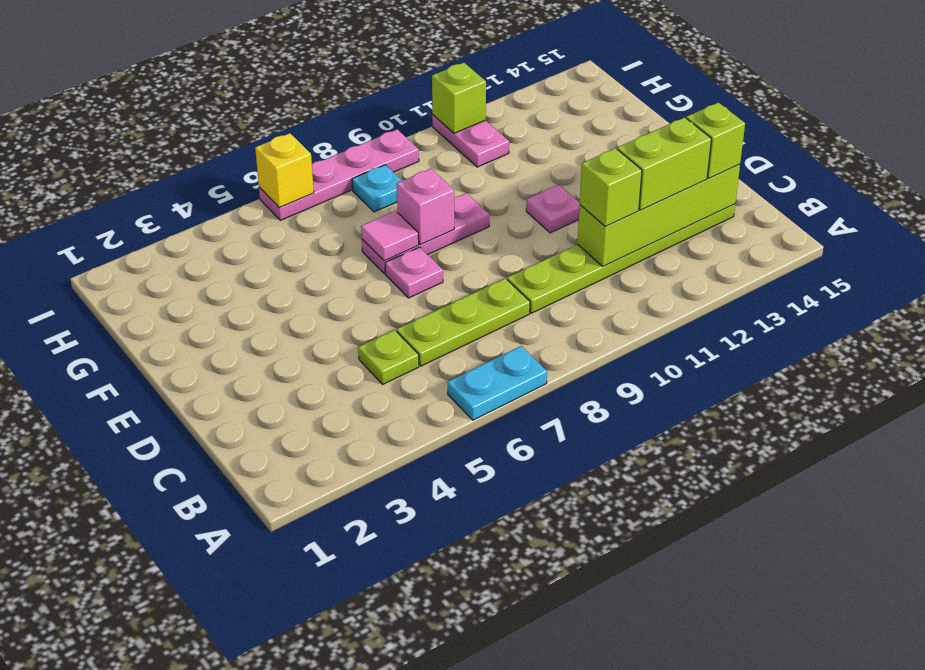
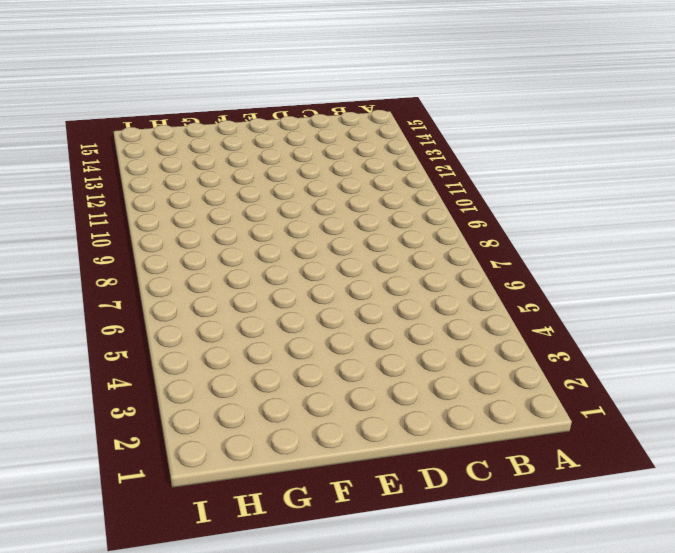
none -> cyan plate A6:A7 level 1
none -> lime plate C5 level 1
none -> lime plate C6:C8 level 1

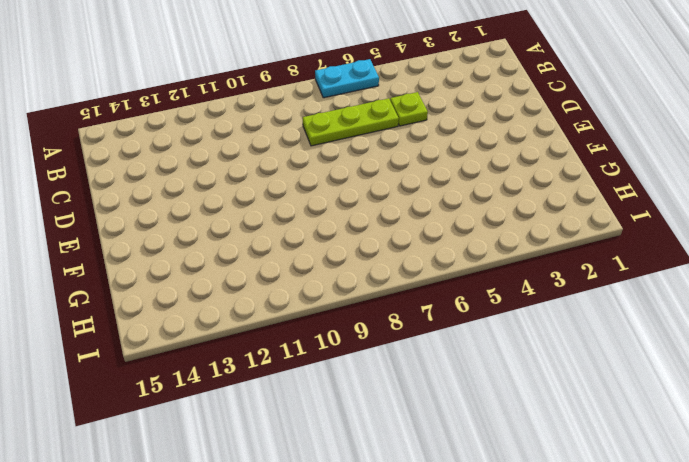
none -> lime plate C9:C14 level 1
none -> pink plate E7 level 1
none -> pink plate E11 level 1

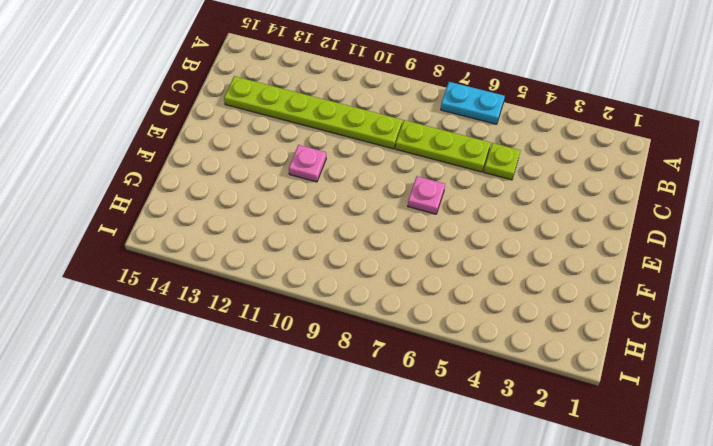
none -> pink plate F7:F9 level 1
none -> cyan plate H8 level 1
none -> pink plate H11:I11 level 1

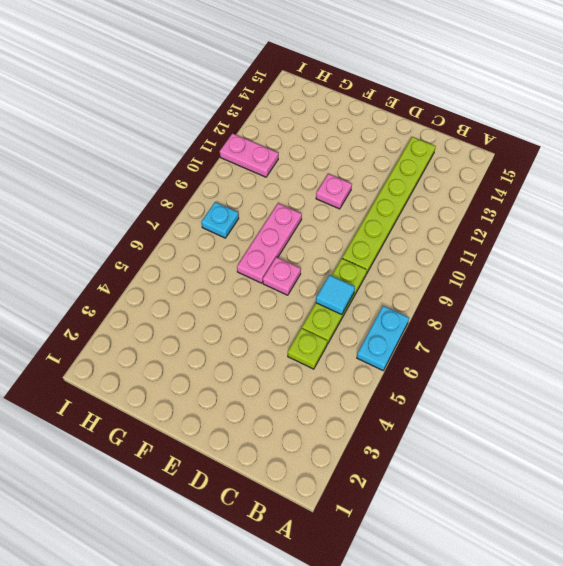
cyan tile C7 level 2 -> none
none -> pink plate I6:I9 level 1
none -> lime brick C11:C14 level 2
none -> pink tile F7 level 2

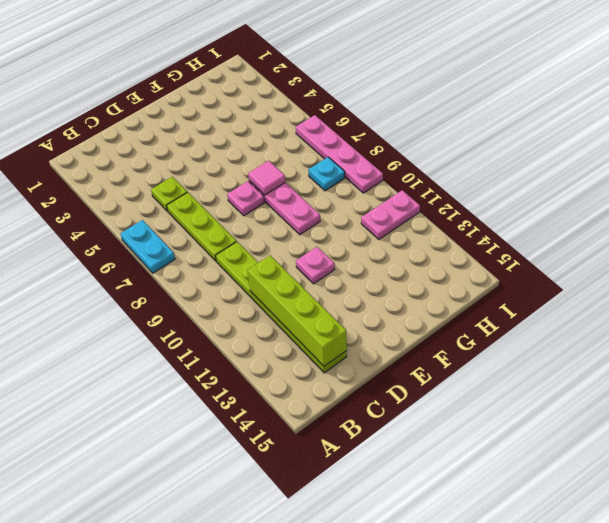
none -> pink brick F8 level 2
none -> yellow brick I6 level 2
none -> lime brick I11 level 2

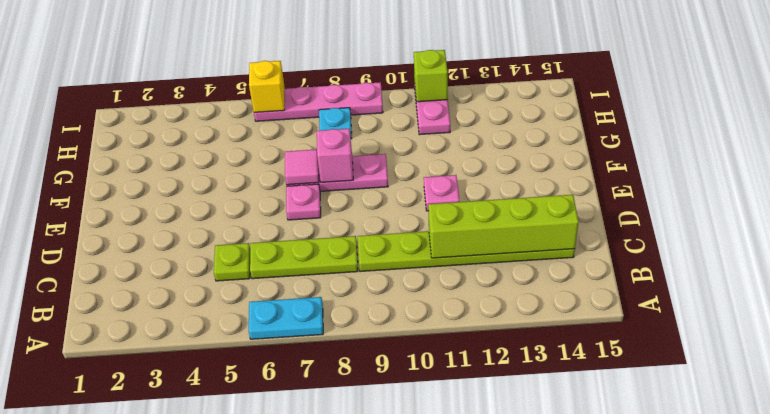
none -> lime brick C11 level 3
none -> lime brick C12:C13 level 3
none -> lime brick C14 level 3

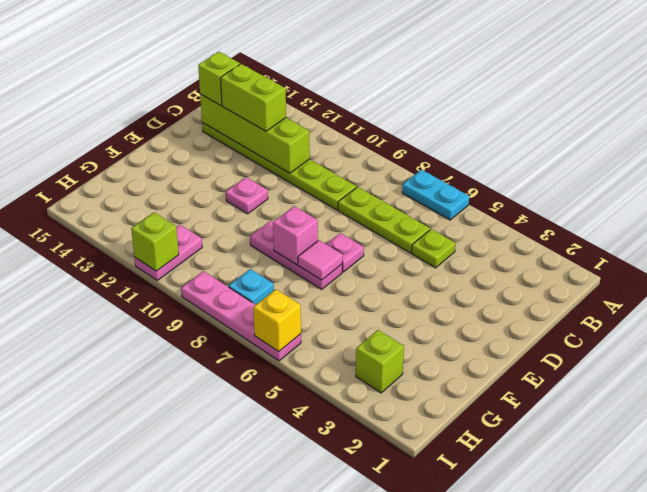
lime brick H3 level 1 -> lime brick C11 level 3

